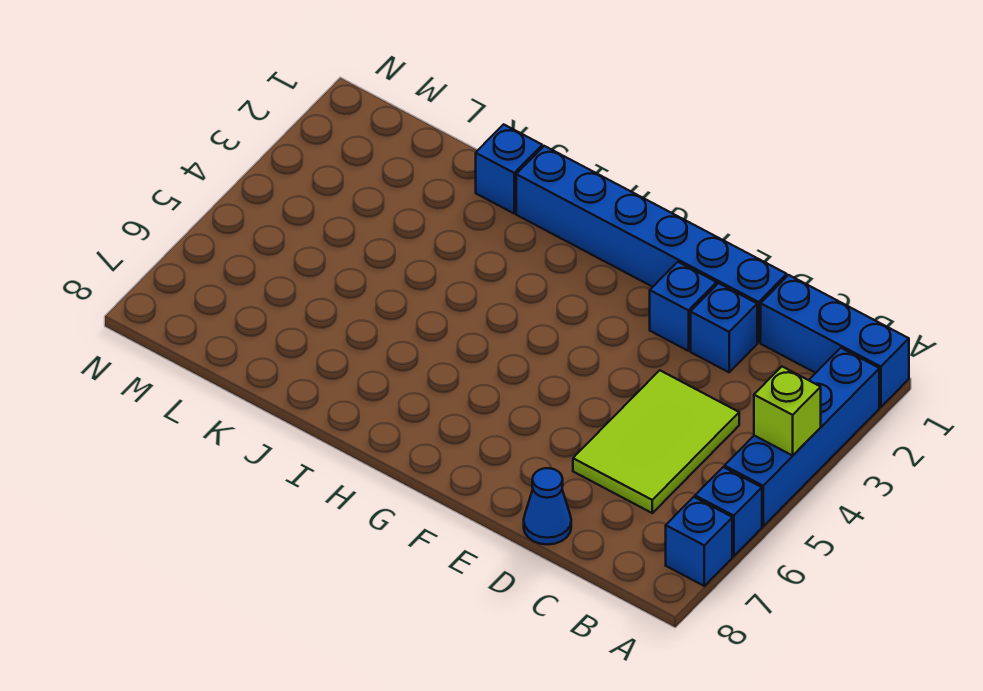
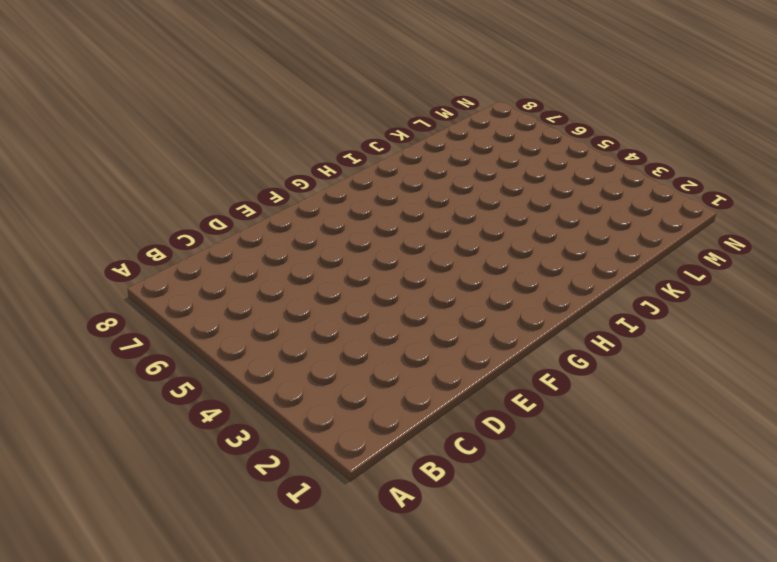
none -> blue brick A1:C1 level 1
none -> blue brick A2:A5 level 1

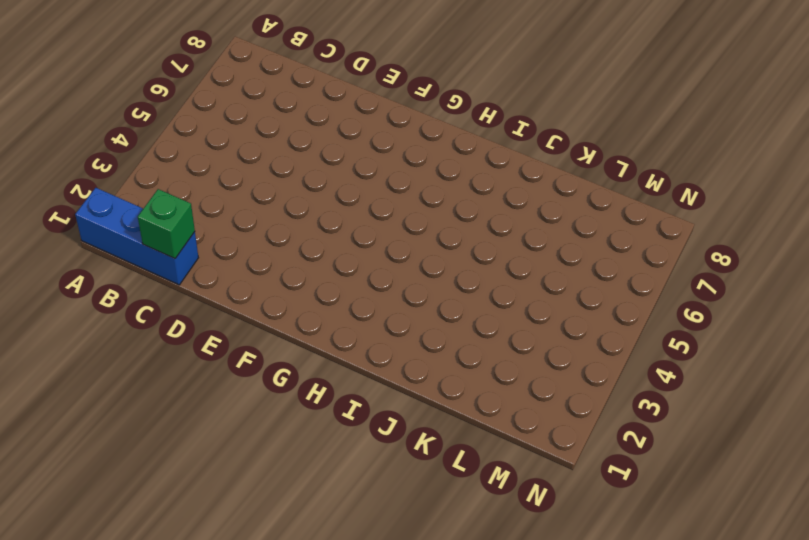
green brick C1 level 2 -> none
none -> blue brick A2:A5 level 1
none -> blue brick A6 level 1

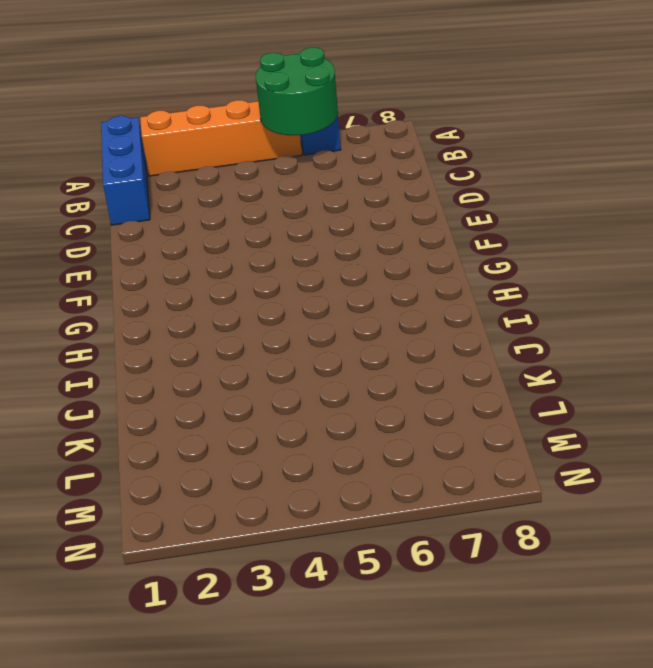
orange brick A2:A5 level 1 -> blue brick A2:A5 level 1
green round brick A5:B6 level 2 -> none
none -> blue brick A7 level 1
none -> lime tile C4:D6 level 1

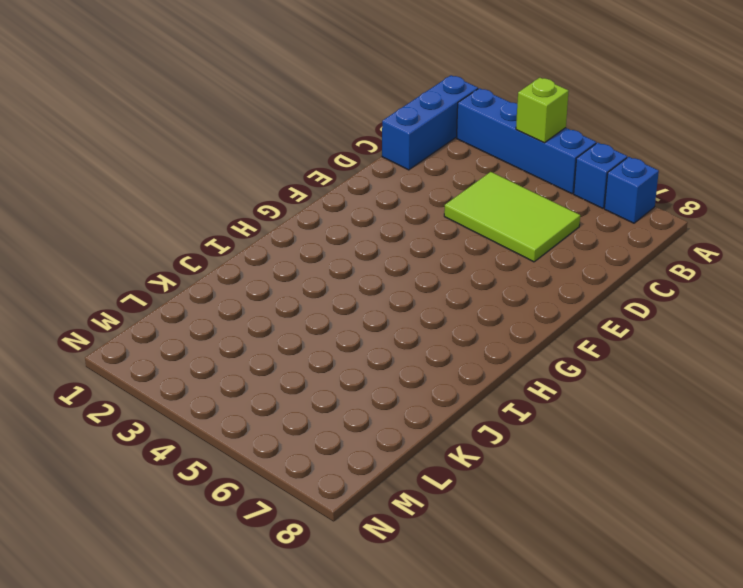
none -> blue brick D1:I1 level 1
none -> blue brick D2 level 1

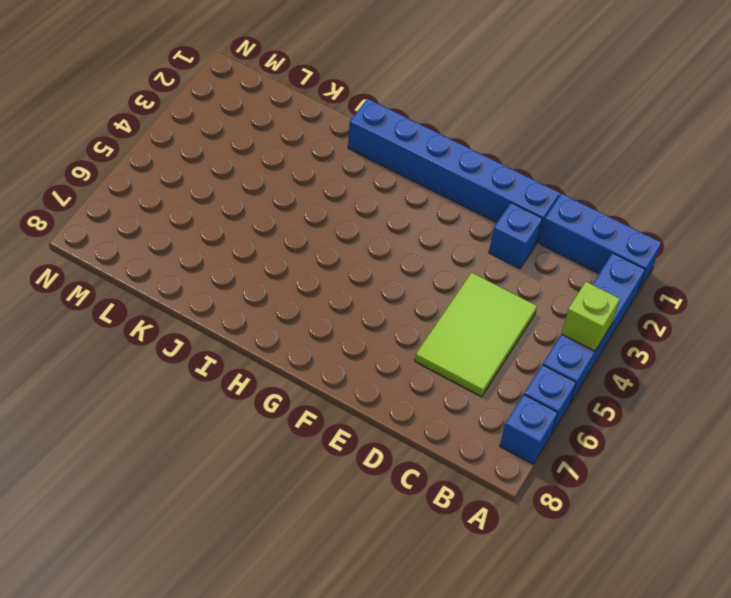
none -> blue cone D8 level 1
none -> blue brick E2 level 1

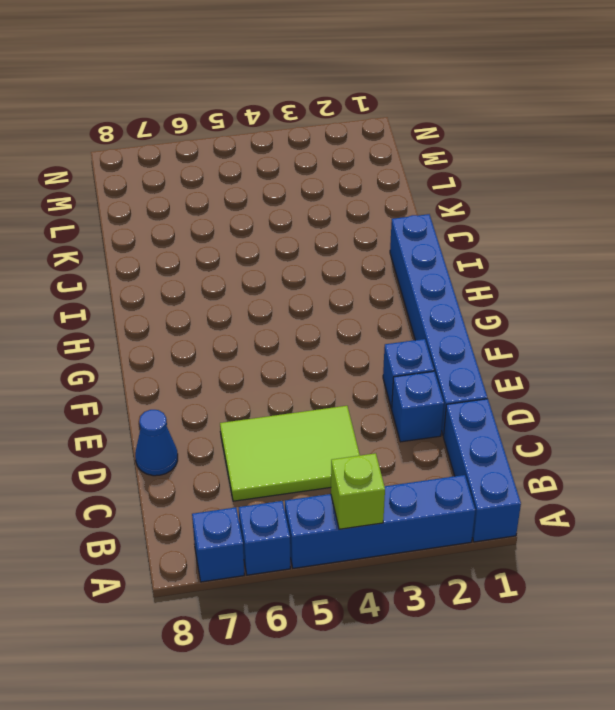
none -> blue brick J1 level 1

